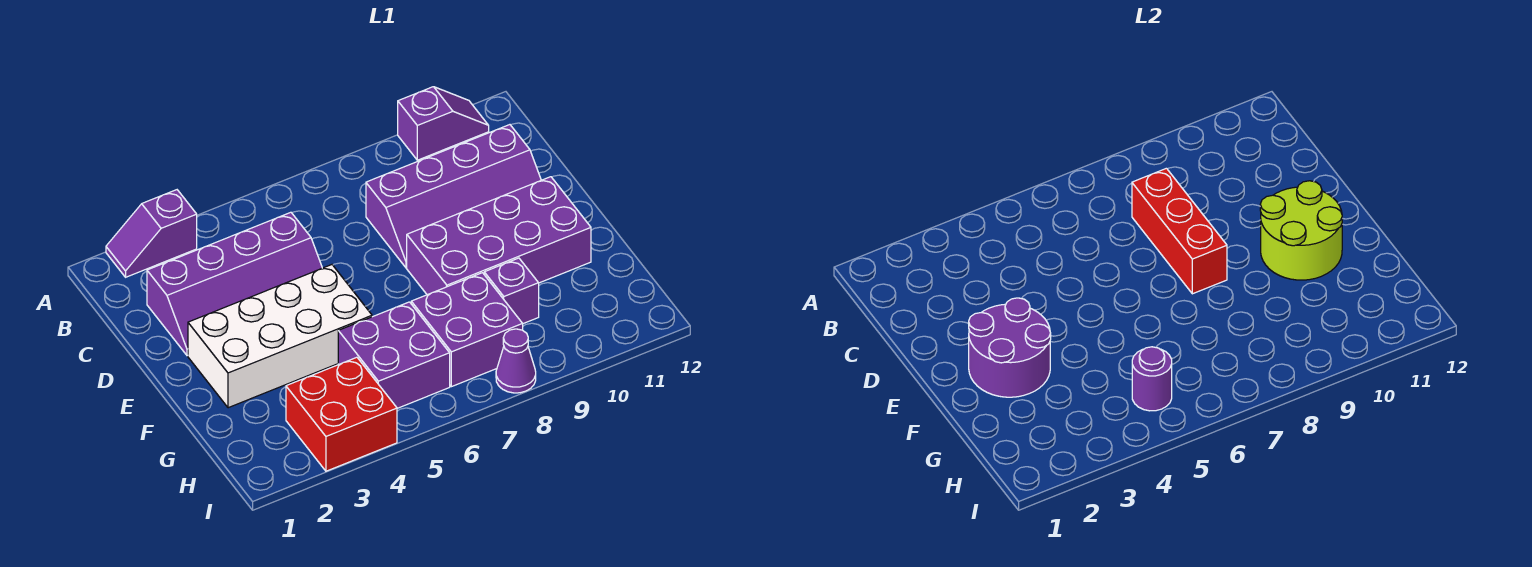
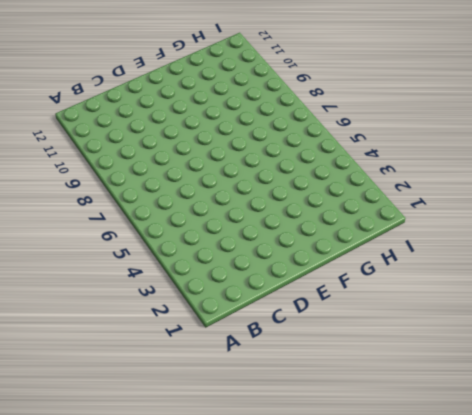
none -> purple slope A2:A3 level 1 top 3
none -> purple slope A10:A11 level 1 top 10
none -> purple slope C2:D5 level 1 top C

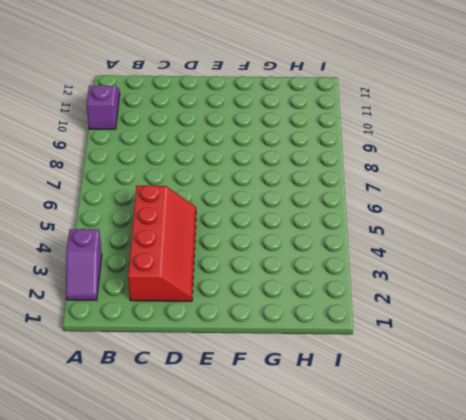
red slope C2:D5 level 1 top C -> purple slope C2:D5 level 1 top C
none -> purple slope C8:D11 level 1 top C
none -> white brick E2:F5 level 1
none -> purple brick E8:F11 level 1

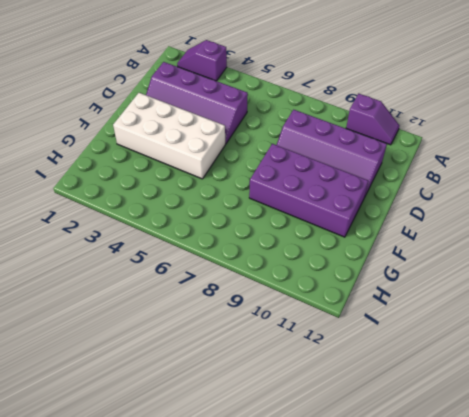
none -> purple brick G5:H6 level 1
none -> purple brick G7:H8 level 1
none -> purple brick G9 level 1

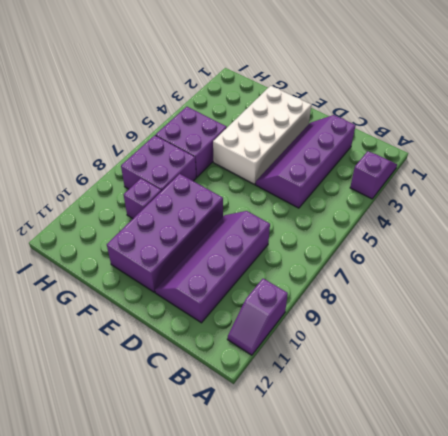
none -> red brick H3:I4 level 1
none -> purple cone I8 level 1
none -> red brick C8:E8 level 2

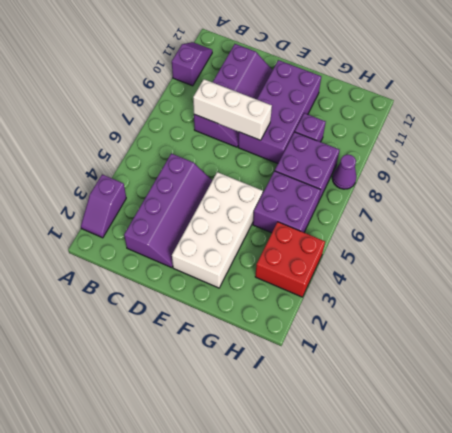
white brick C8:E8 level 2 -> red brick C8:E8 level 2
none -> purple round brick E2:F3 level 2
none -> lime round brick E10:F11 level 2
none -> purple round brick H5 level 2

